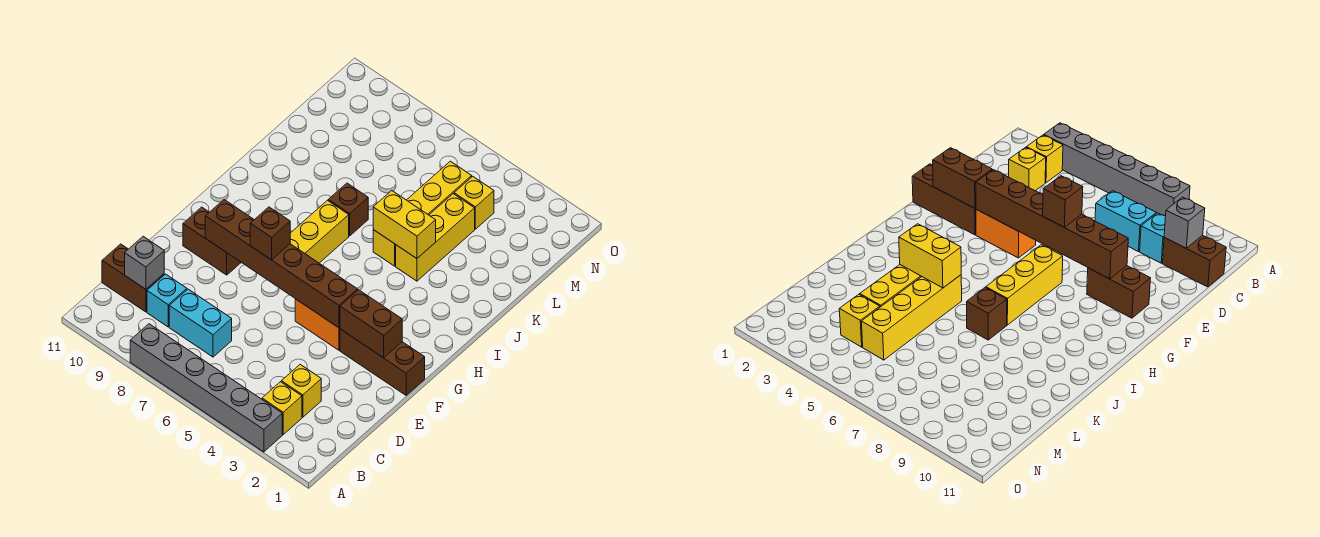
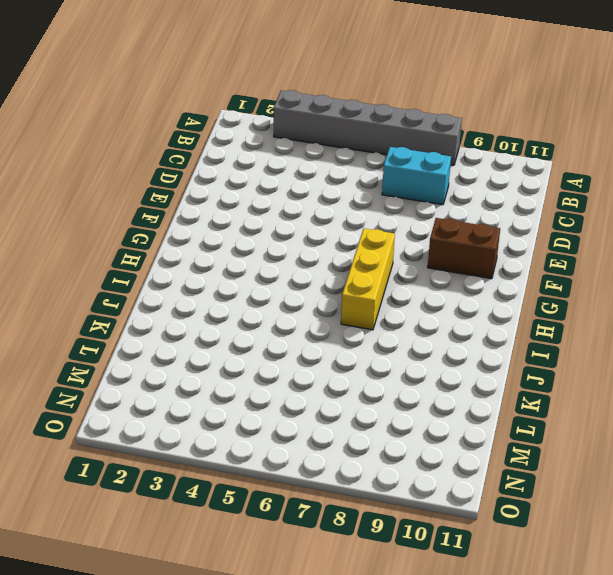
none -> yellow brick B3 level 1
none -> yellow brick C3 level 1
none -> cyan brick C9 level 1

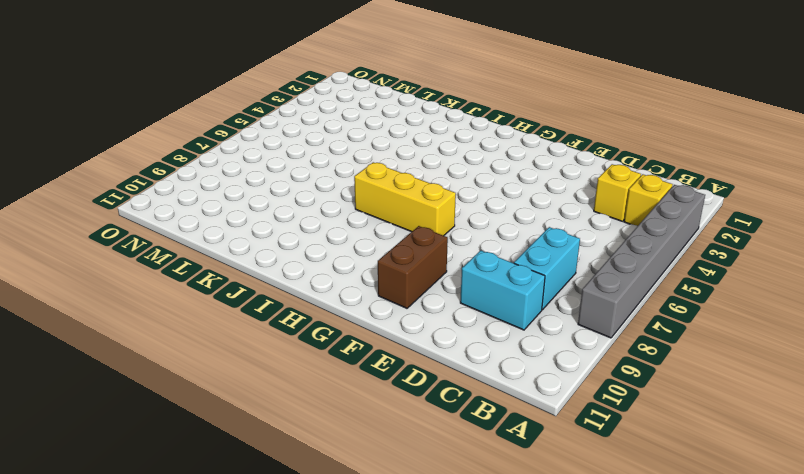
cyan brick C9:D9 level 1 -> cyan brick C9 level 1
none -> brown brick C10:C11 level 1
none -> brown brick F1:F3 level 1
none -> orange brick F4:F5 level 1

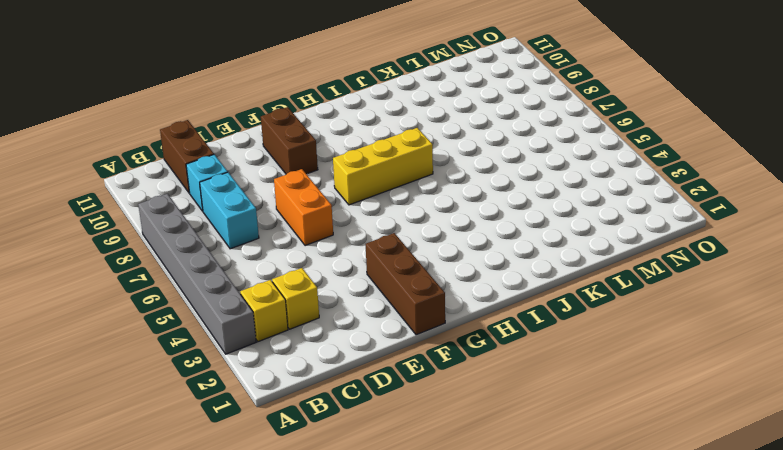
orange brick E6:E7 level 1 -> orange brick F4:F5 level 1
none -> yellow brick J4:L4 level 1
none -> yellow brick J5:M5 level 1
none -> brown brick J7 level 1

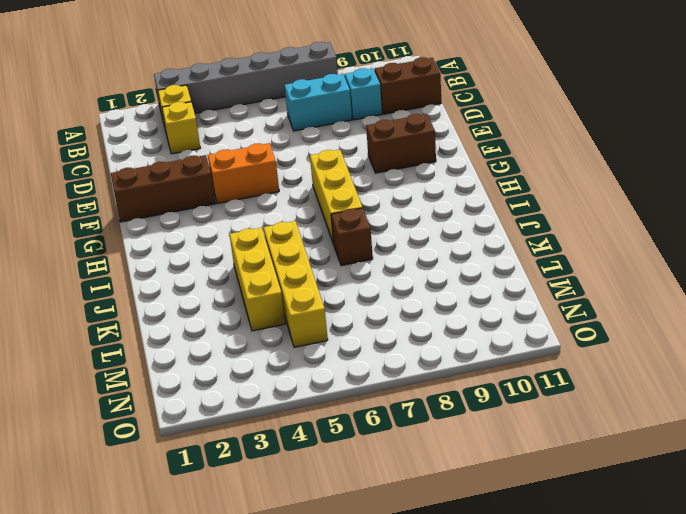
none -> yellow brick M4 level 1
none -> grey brick C10 level 2
none -> brown brick F2:F3 level 2

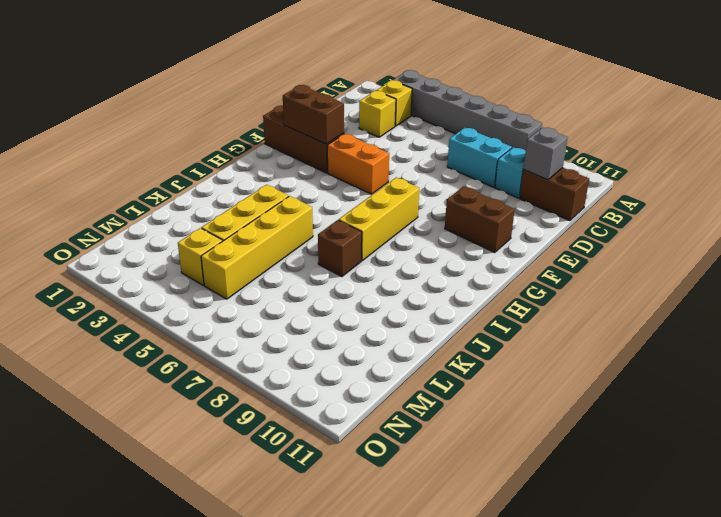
none -> brown brick F4:F9 level 2
none -> yellow brick J4:J5 level 2
none -> brown brick F7 level 3

